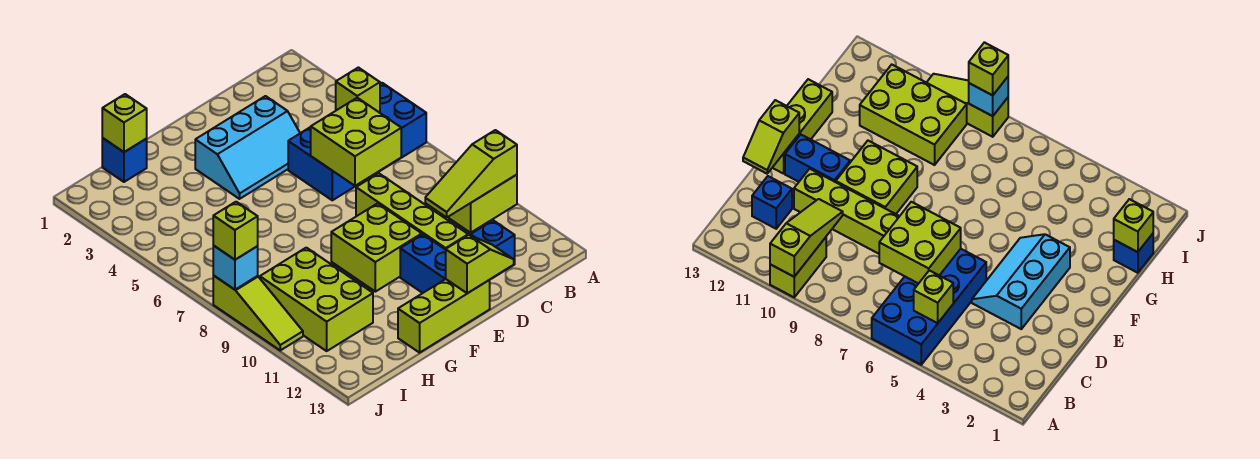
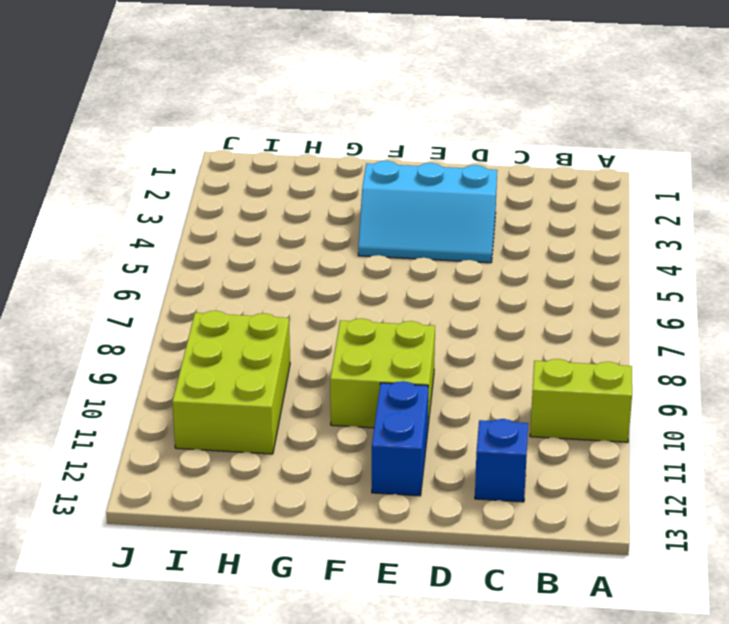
none -> blue brick A5:D6 level 1
none -> lime brick D8:D11 level 1
none -> lime brick E13:G13 level 1

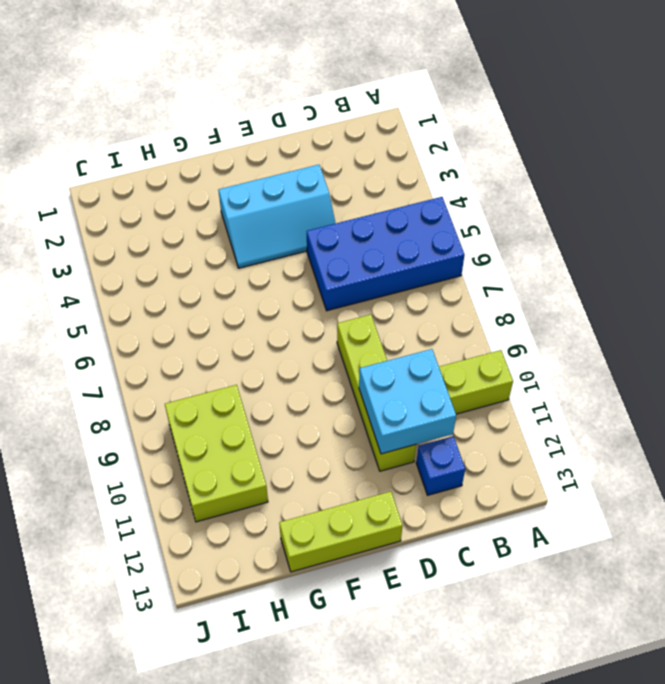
cyan brick C10:D11 level 2 -> lime slope A10:C10 level 2 top A
none -> lime brick E9:F10 level 1
none -> blue brick E11:E12 level 1
none -> blue brick H1 level 1

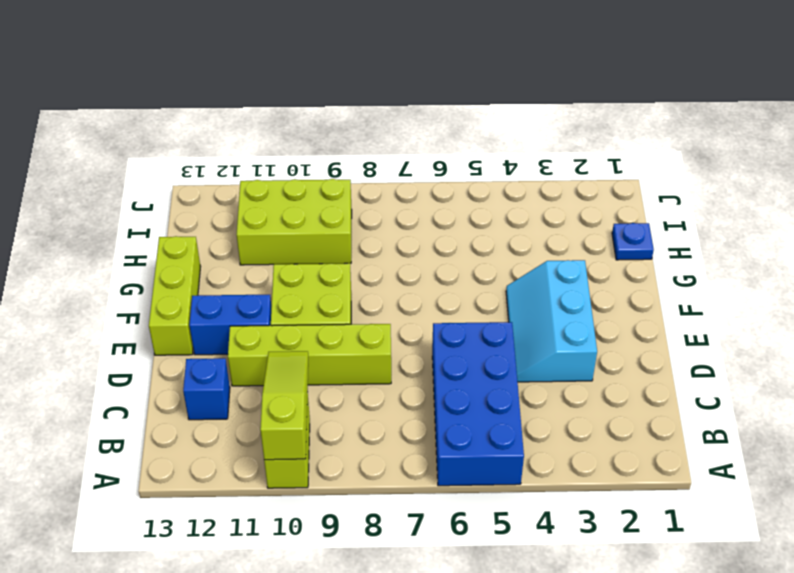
blue plate H1 level 1 -> blue brick H1 level 1
none -> lime slope J8:J10 level 1 top 8
none -> lime brick B5 level 2
none -> lime brick C6:D7 level 2

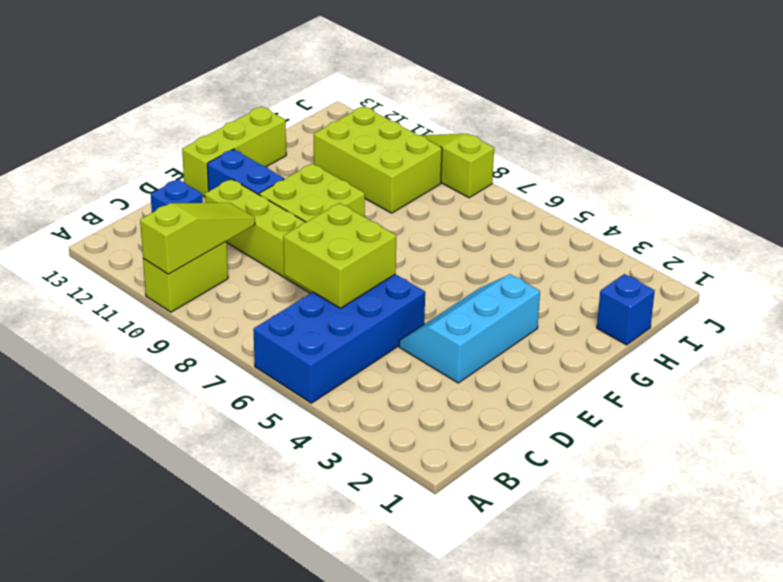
none -> lime brick B5 level 2
none -> lime slope D13:E13 level 2 top E
none -> lime brick H1 level 2

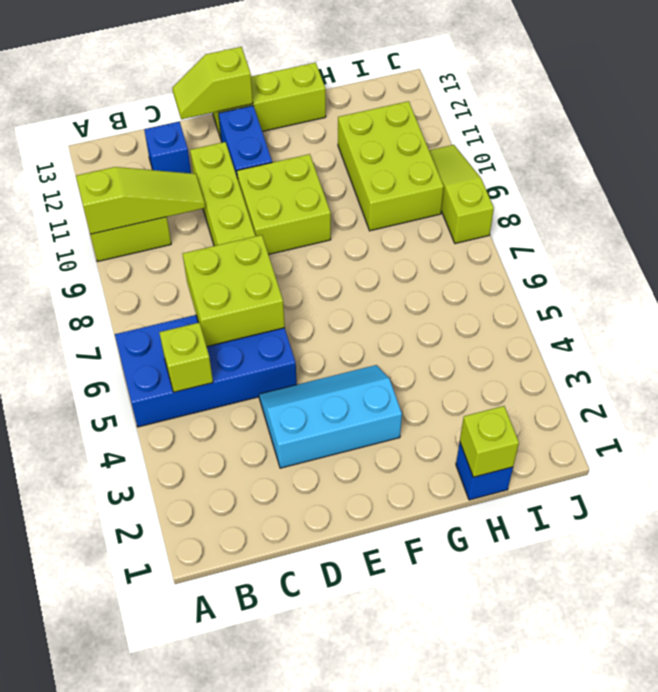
none -> cyan brick J8 level 2
none -> lime brick J8 level 3

